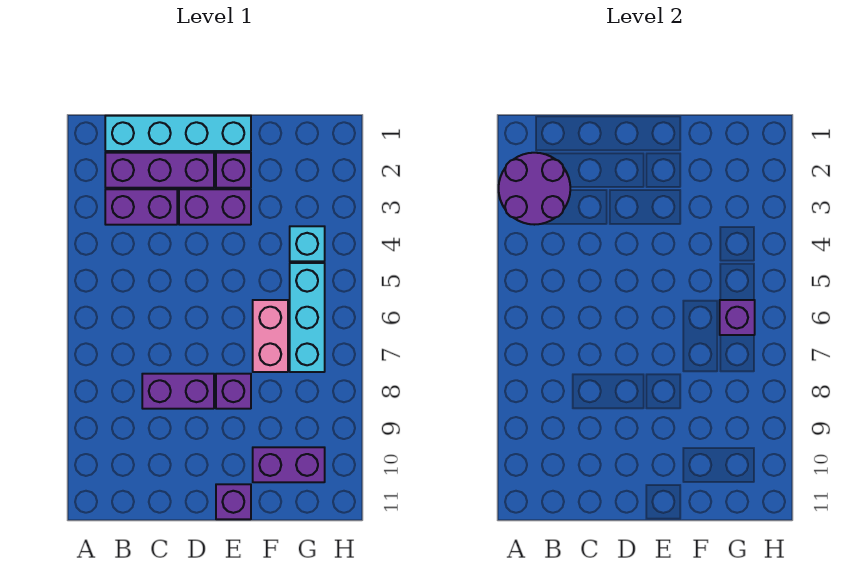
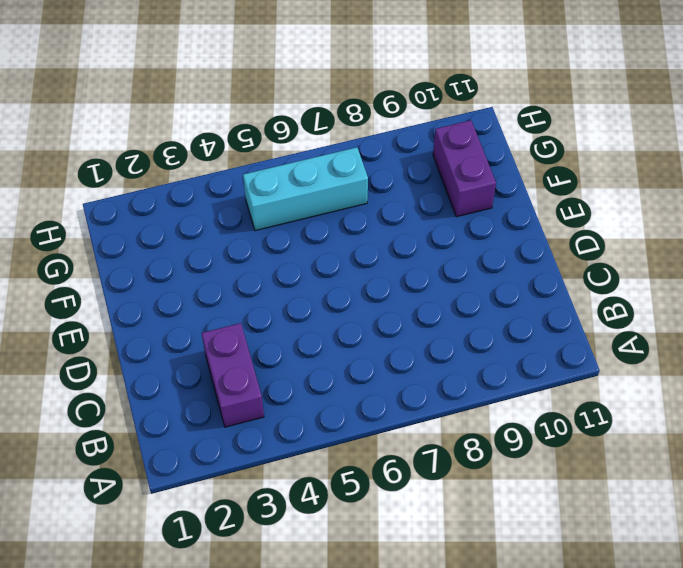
none -> cyan brick B1:E1 level 1
none -> purple brick B2:D2 level 1
none -> purple brick C8:D8 level 1

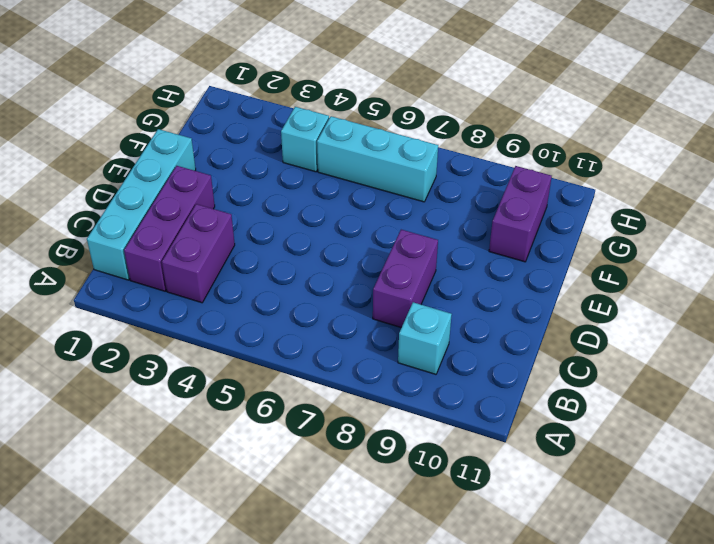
cyan brick B9 level 1 -> none
none -> purple brick D3:E3 level 1
none -> purple brick E2 level 1
none -> purple brick E8 level 1

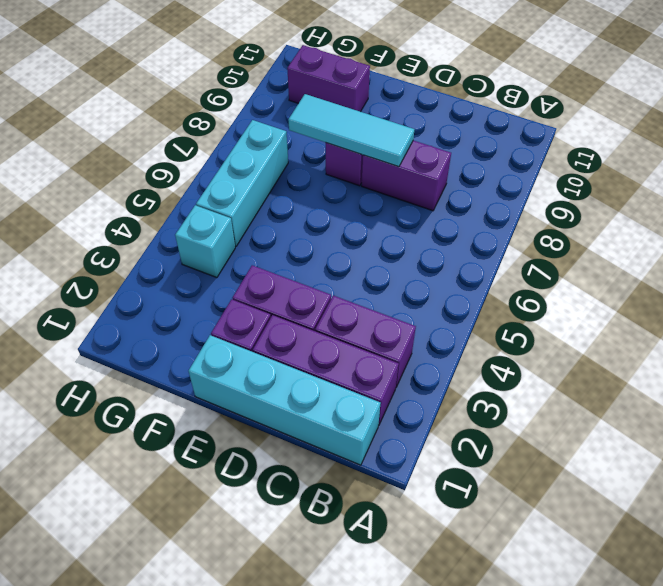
cyan tile D8:F8 level 2 -> none
none -> purple brick E11 level 1
none -> pink brick F6:F7 level 1
none -> purple round brick A2:B3 level 2

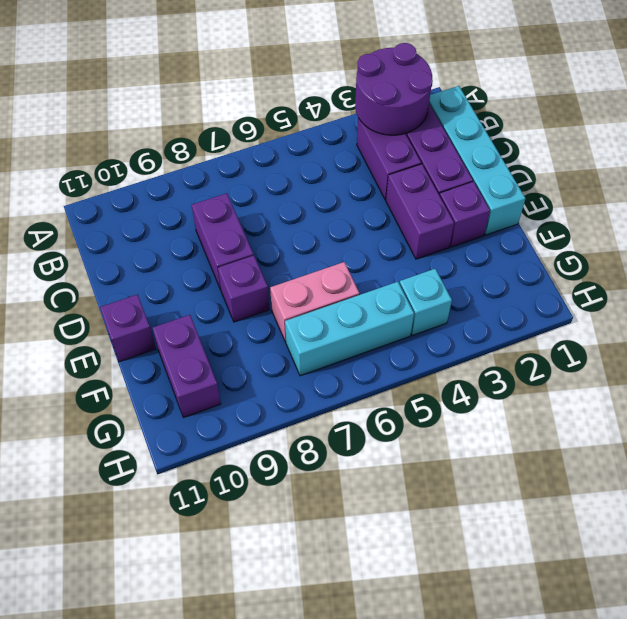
none -> purple brick G6 level 2

